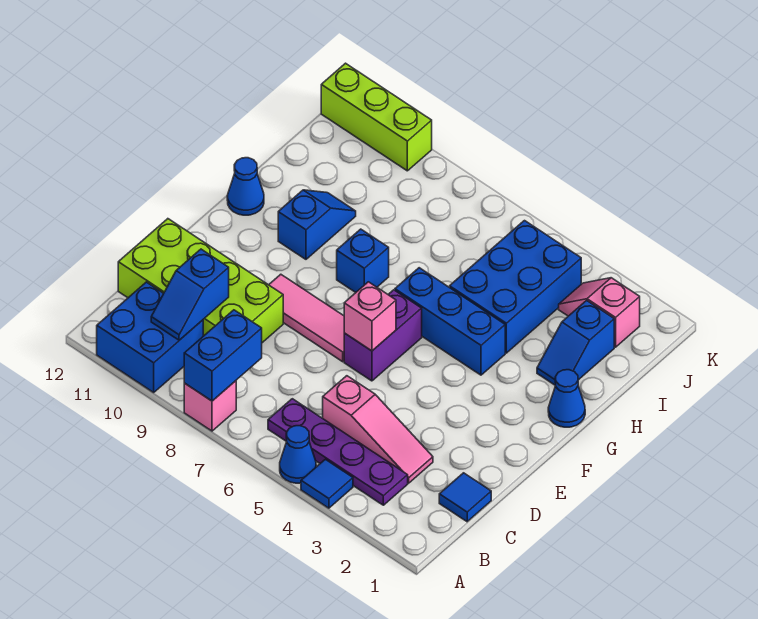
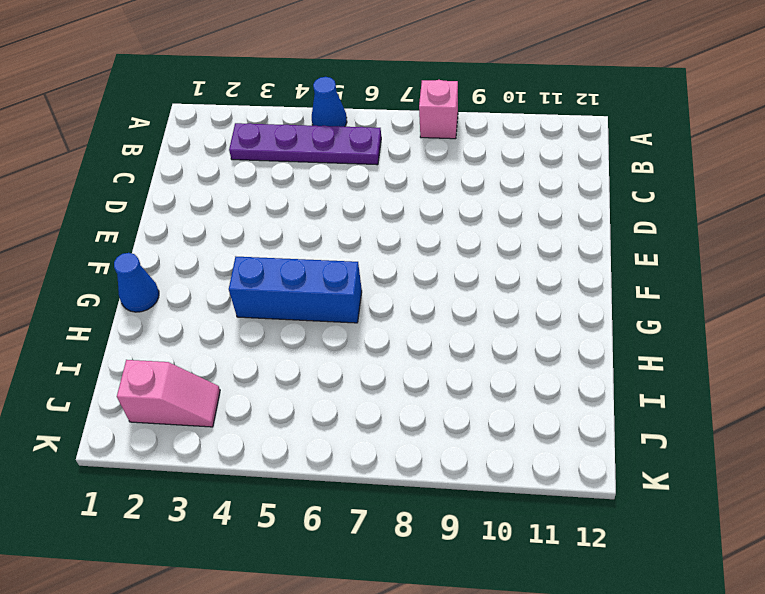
none -> blue tile A4 level 1
none -> blue brick A10:B11 level 1
none -> blue tile C1 level 1

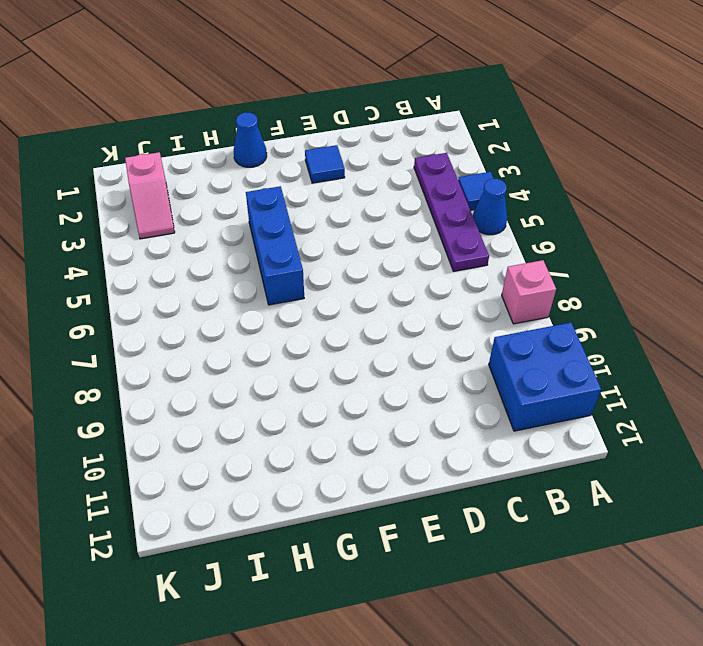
blue tile E2 level 1 -> blue tile C1 level 1
none -> pink slope C3:C5 level 1 top 5
none -> lime brick C9:D12 level 1
none -> purple brick E6:F6 level 1

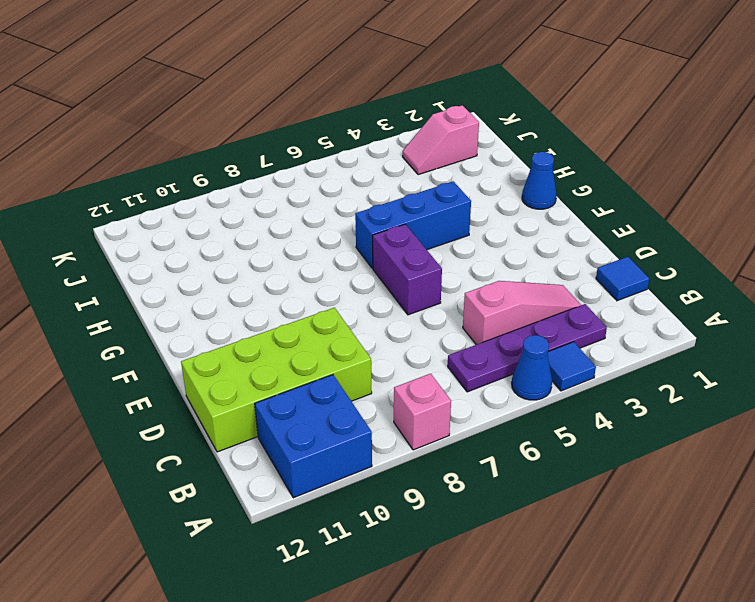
none -> pink tile E7:E9 level 1
none -> blue brick G8 level 1
none -> blue slope G10:H10 level 1 top G

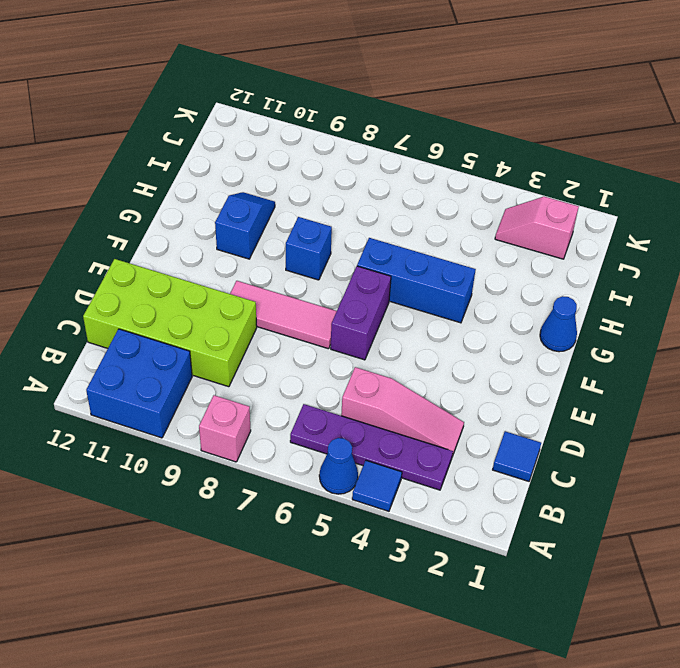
none -> blue cone G12 level 1
none -> blue slope H2:I2 level 1 top I
none -> blue brick H4:J5 level 1

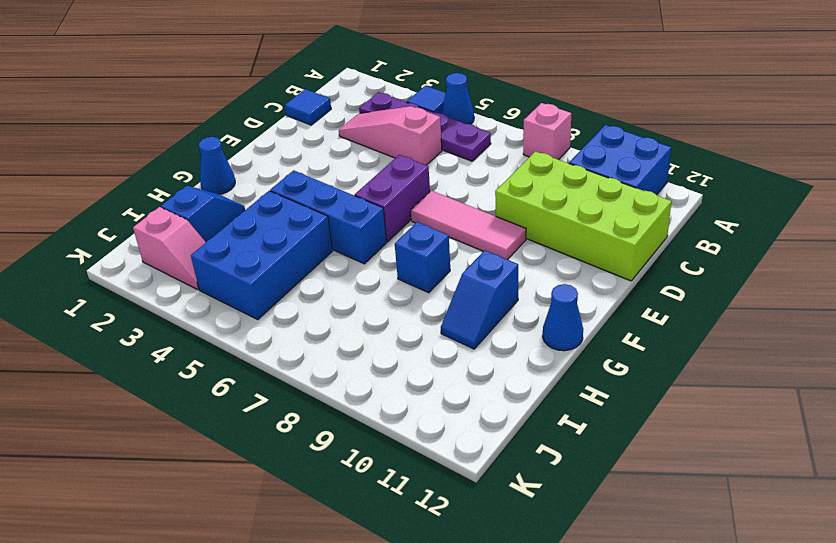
none -> lime brick K10:K12 level 1
none -> blue brick A8:B8 level 2
none -> blue slope B10:C10 level 2 top C

